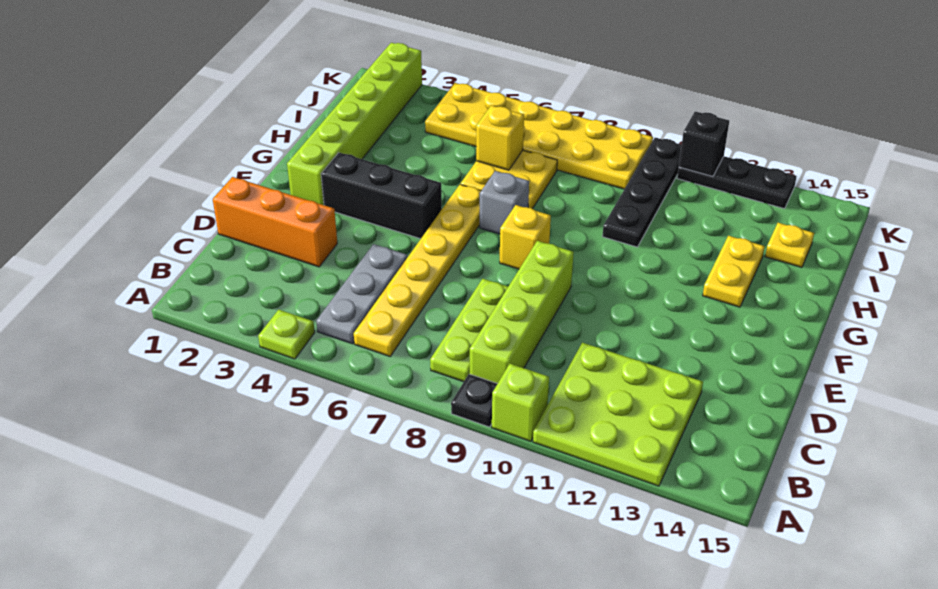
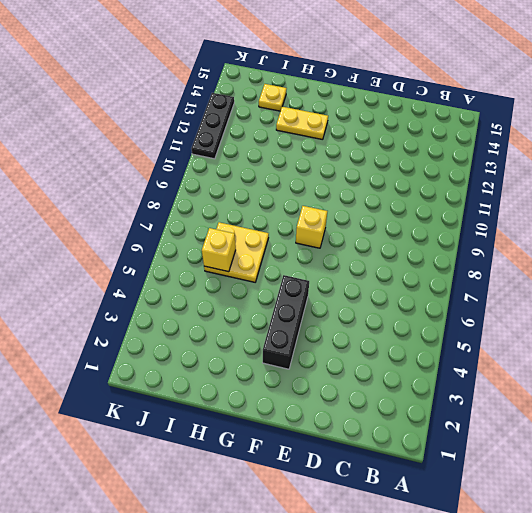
none -> lime plate A4 level 1
none -> black plate A9 level 1
none -> lime brick A10 level 1

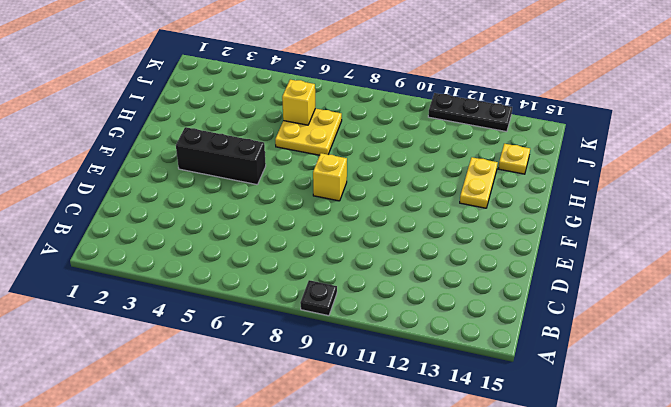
none -> lime plate A4 level 1
none -> lime brick A10 level 1
none -> lime plate A11:C13 level 1

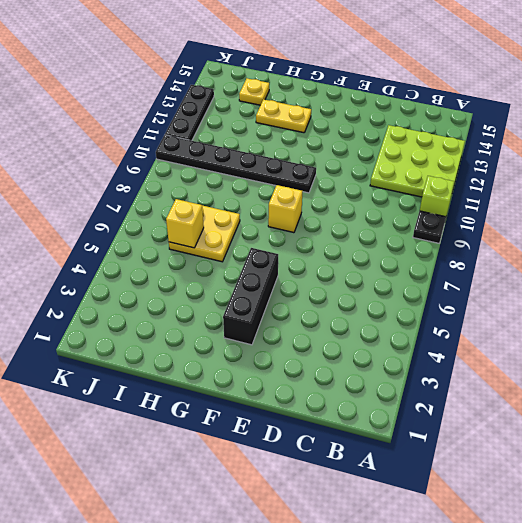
black plate F10:K10 level 1 -> black plate H10:K10 level 1
none -> lime plate A4 level 1
none -> grey plate B5:D5 level 1
none -> yellow plate B6:G6 level 1

